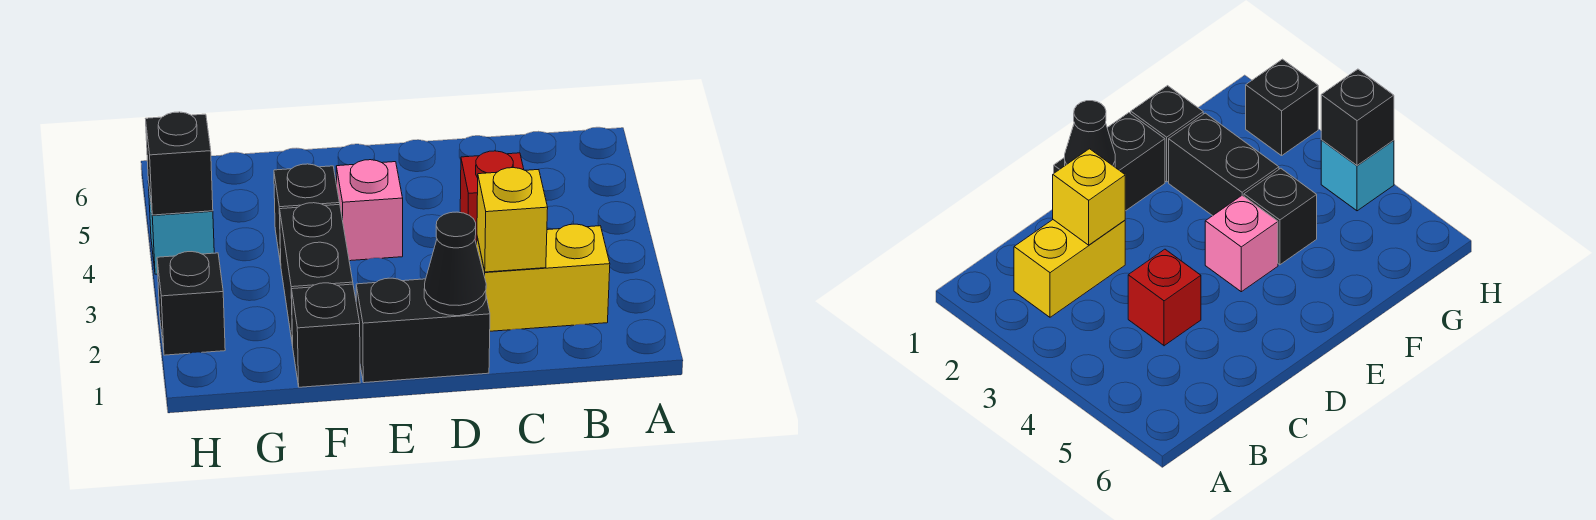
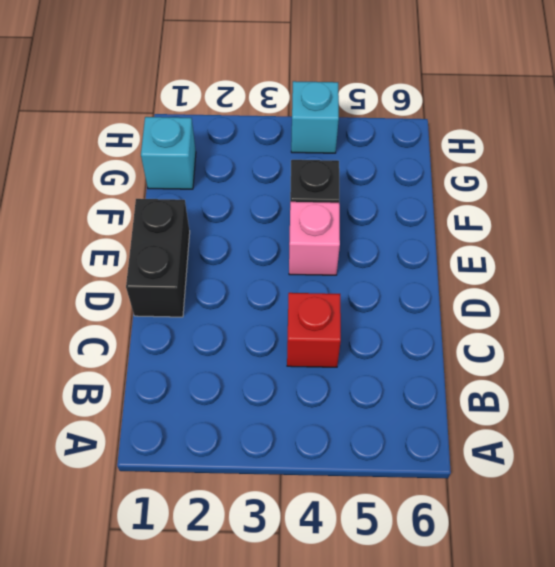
cyan brick G1 level 1 -> none
none -> yellow brick B2:C2 level 1
none -> black brick F1 level 1
none -> black brick F2:F3 level 1

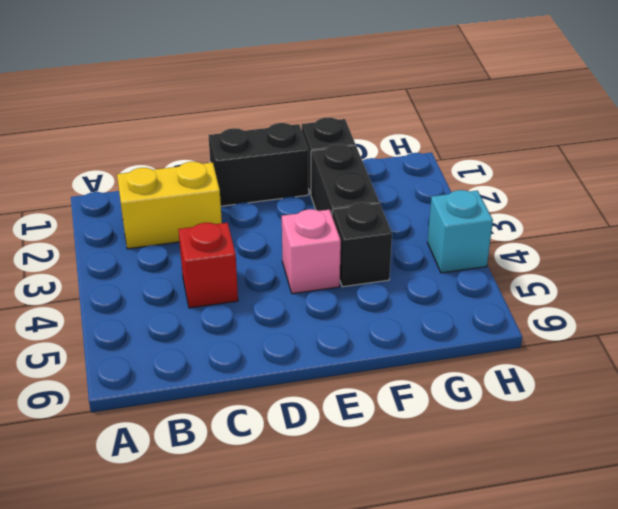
none -> black brick H2 level 1
none -> yellow brick C2 level 2
none -> black cone D1 level 2

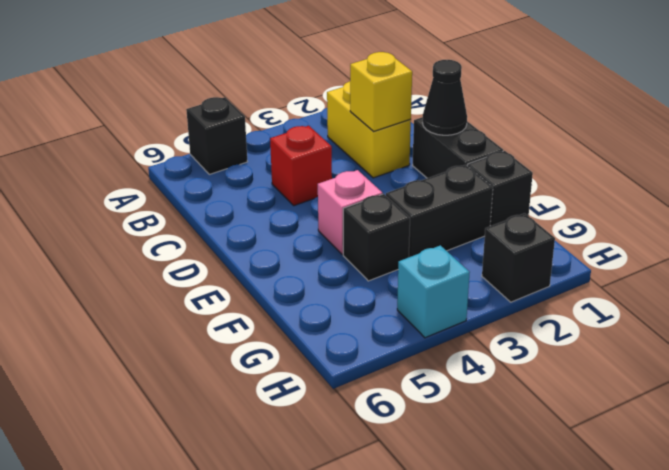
black brick A5 level 1 -> black brick H4 level 2

